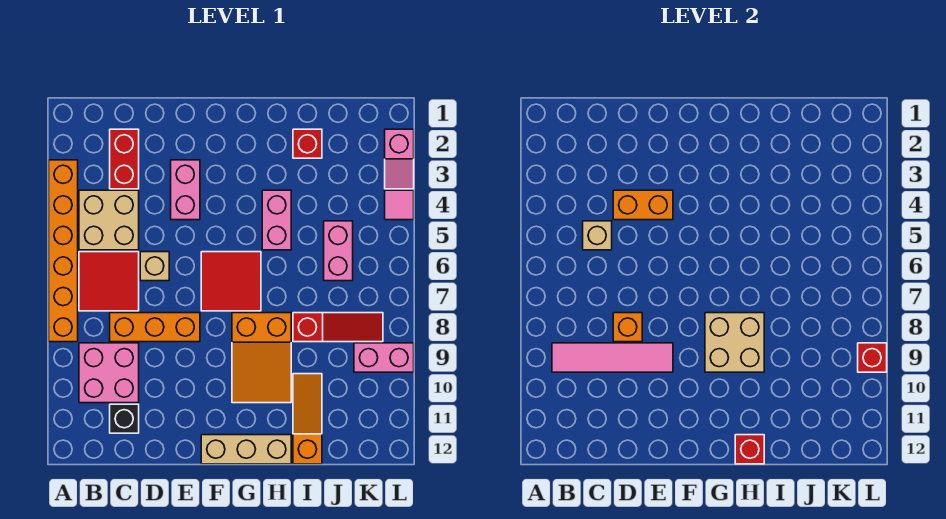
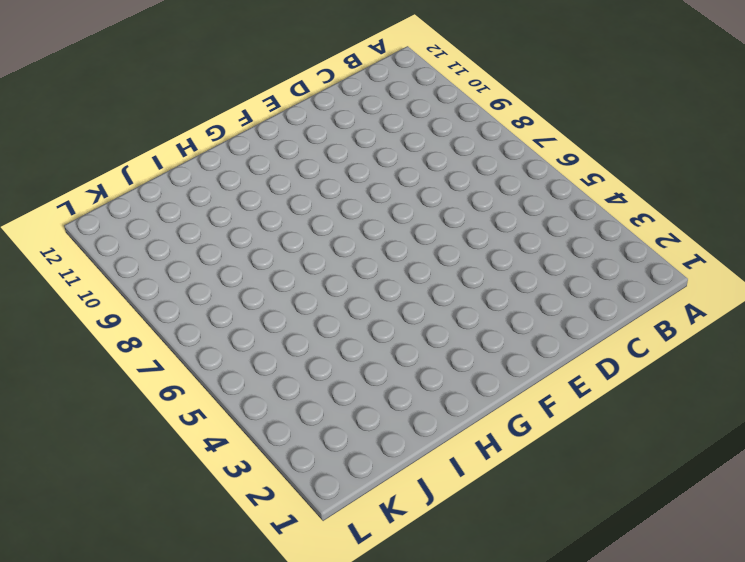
none -> orange brick A3:A8 level 1
none -> tan brick B4:C5 level 1
none -> red tile B6:C7 level 1

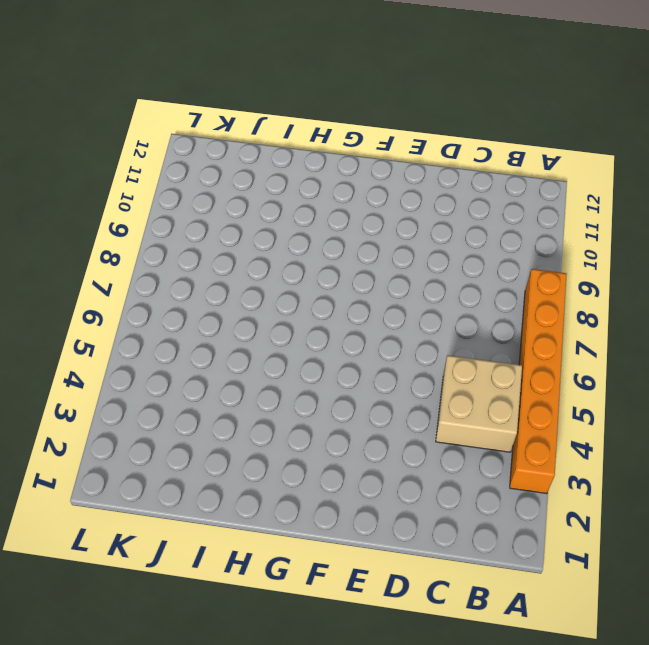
none -> red tile B6:C7 level 1
none -> pink brick B9:C10 level 1
none -> red brick C2:C3 level 1

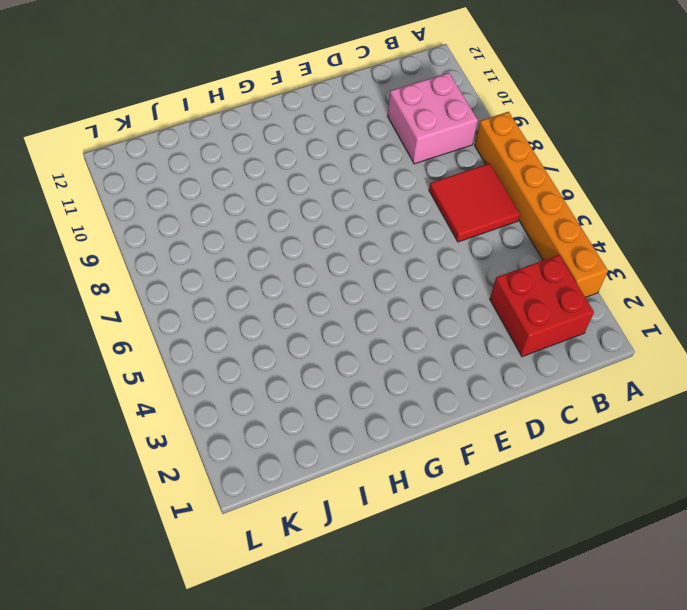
red brick B2:C3 level 1 -> red brick C2:C3 level 1
none -> tan brick B4:C5 level 1
none -> orange brick C8:E8 level 1
none -> black brick C11 level 1

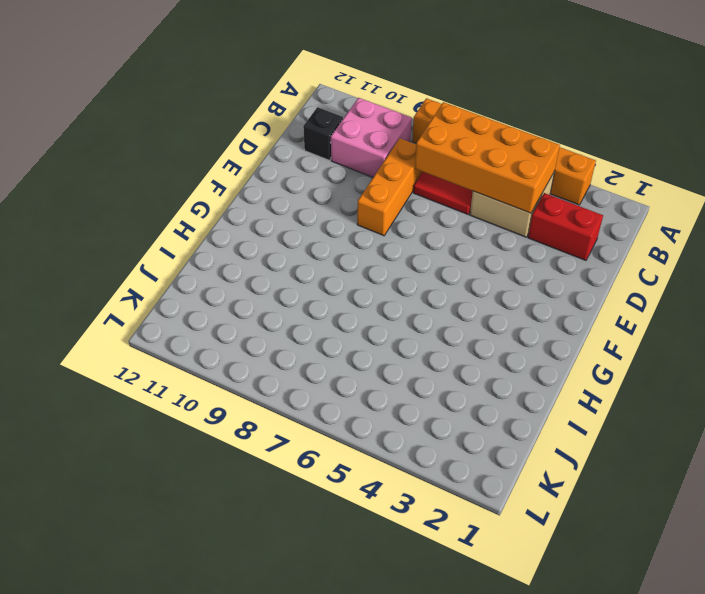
orange brick B4:C7 level 2 -> tan brick C5 level 2
none -> tan brick D6 level 1
none -> pink brick E3:E4 level 1
none -> red tile F6:G7 level 1

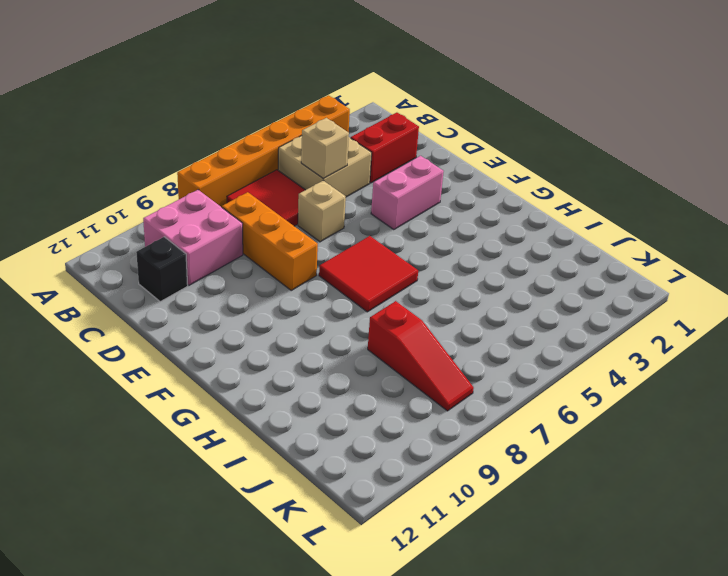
none -> tan brick F12:H12 level 1
none -> orange slope G8:H10 level 1 top 8
none -> pink brick H4:H5 level 1

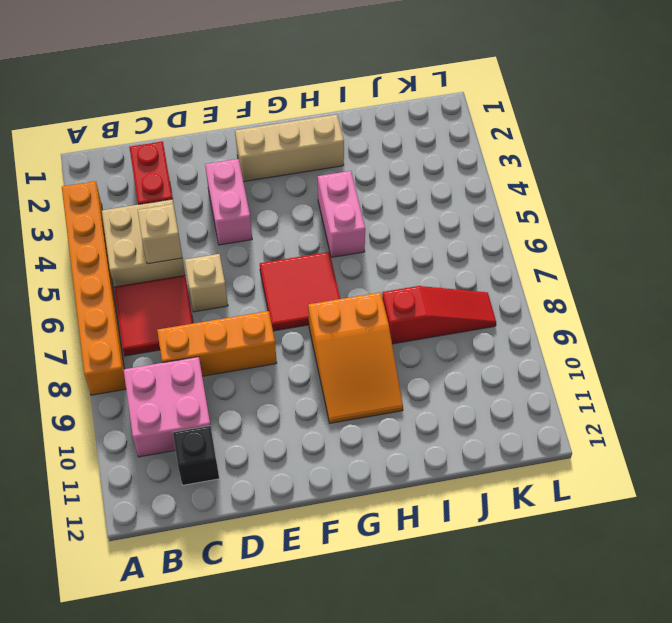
tan brick F2:H2 level 1 -> tan brick F12:H12 level 1
none -> red brick I2 level 1
none -> orange slope I10:I12 level 1 top 12
none -> pink brick J5:J6 level 1

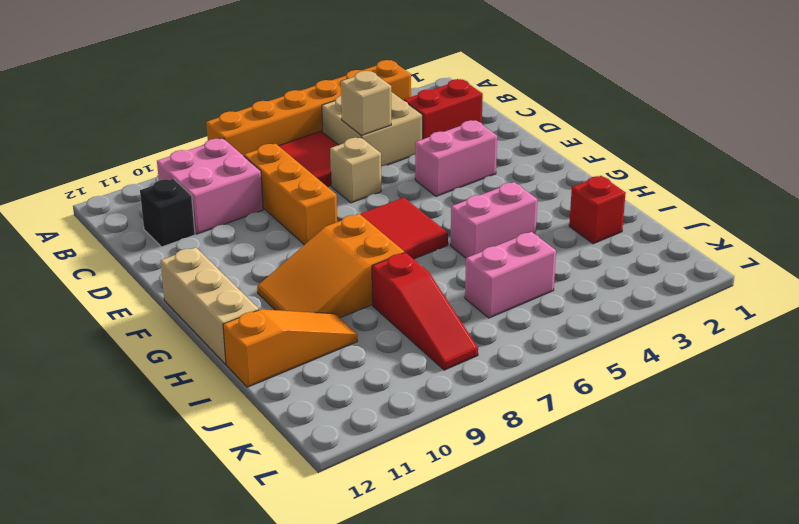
none -> pink brick K9:L9 level 1
none -> pink slope L2:L3 level 1 top 2
none -> pink tile L4 level 1

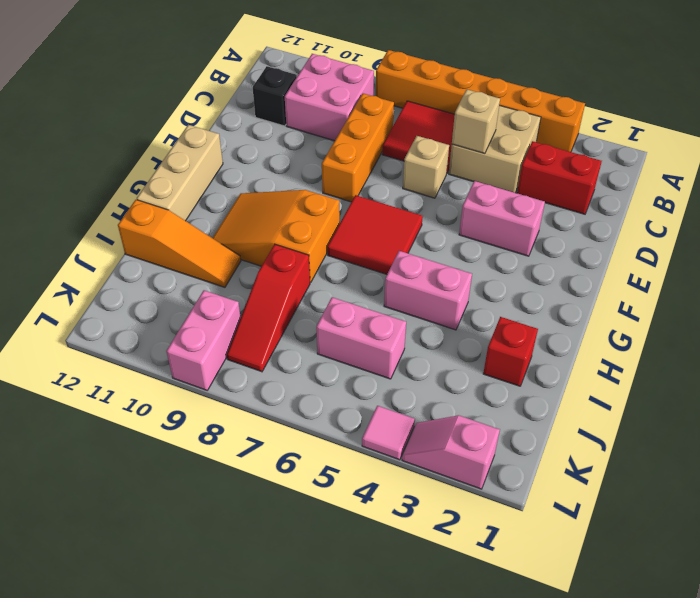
none -> pink tile B9:E9 level 2
none -> orange brick D4:E4 level 2
none -> orange brick D8 level 2

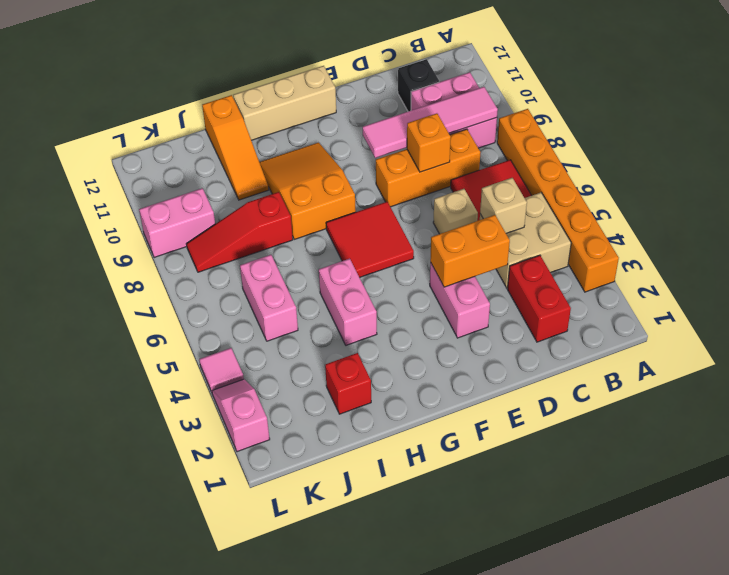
none -> tan brick G8:H9 level 2
none -> red brick H12 level 2
none -> red brick L9 level 2

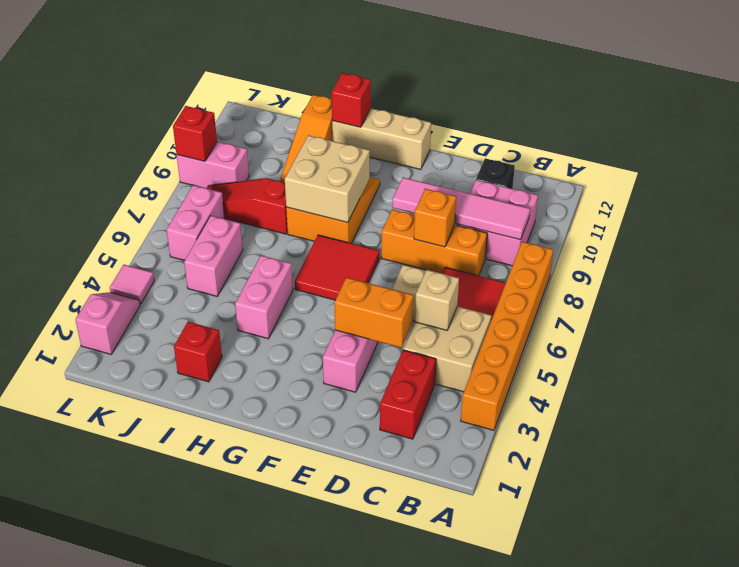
pink brick K6:K7 level 1 -> none

